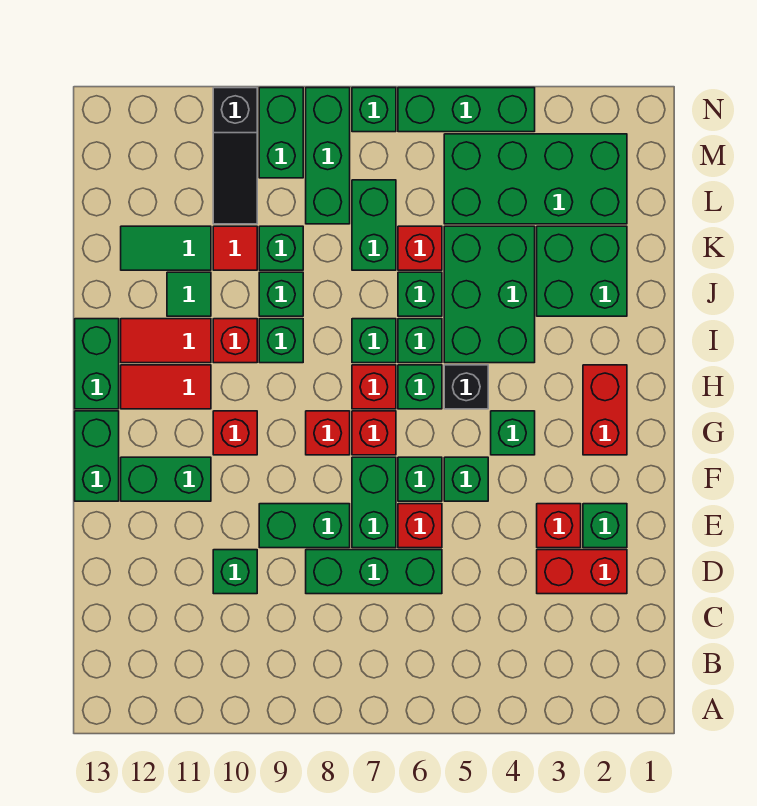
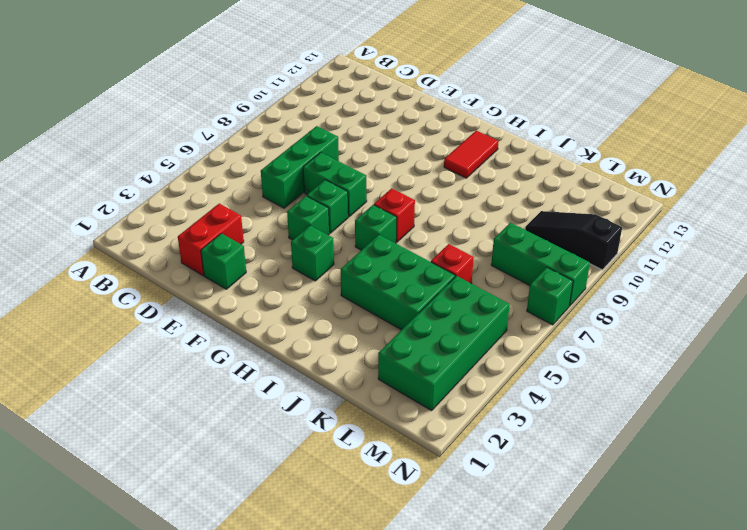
none -> green brick D10 level 1
none -> red brick E3 level 1
none -> red brick E6 level 1
none -> green brick E8:E9 level 1

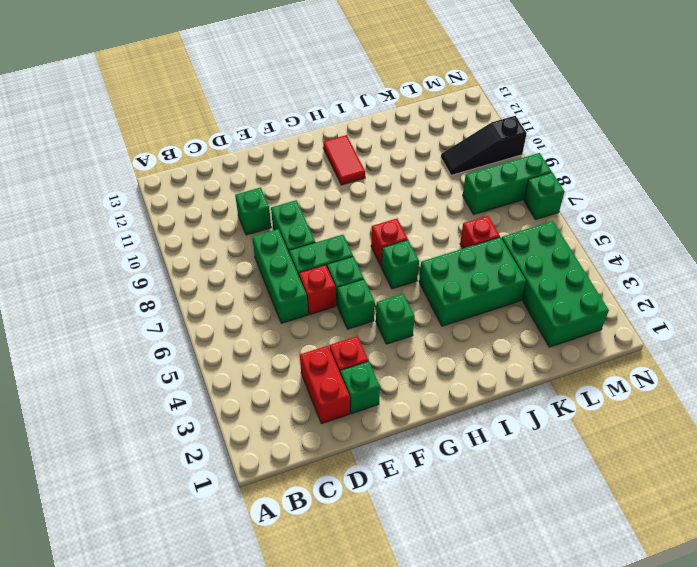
none -> green brick F11:F12 level 1
none -> green brick F13:G13 level 1
none -> red brick G2:H2 level 1
none -> red brick G7 level 1

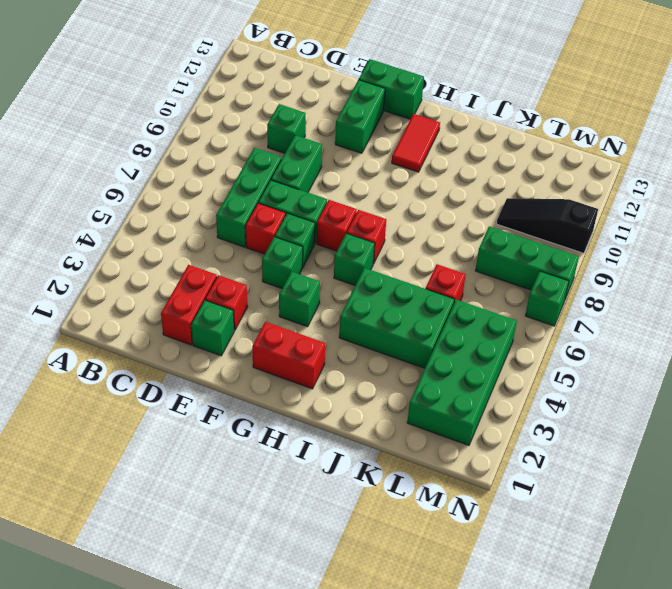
none -> red brick G8 level 1
none -> red brick G10 level 1
none -> black brick H5 level 1
none -> green brick H13:I13 level 1

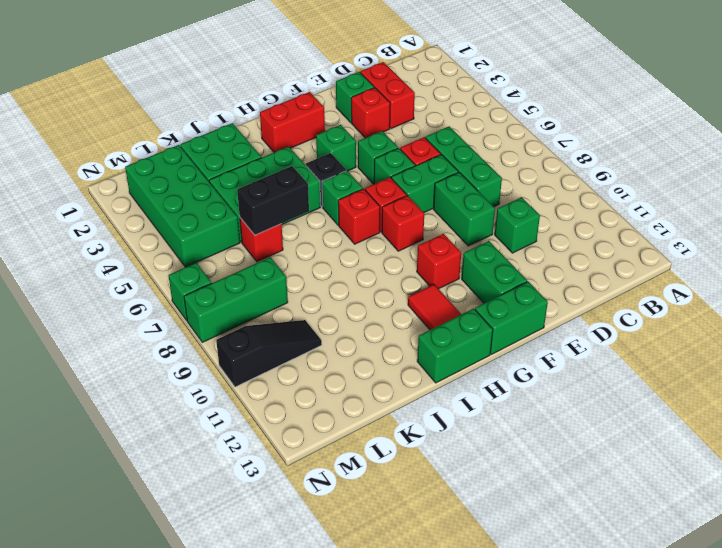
black brick J6:K6 level 2 -> none
none -> green brick I6 level 1
none -> green brick I7 level 1
none -> green brick I9 level 1
none -> red brick I10 level 1

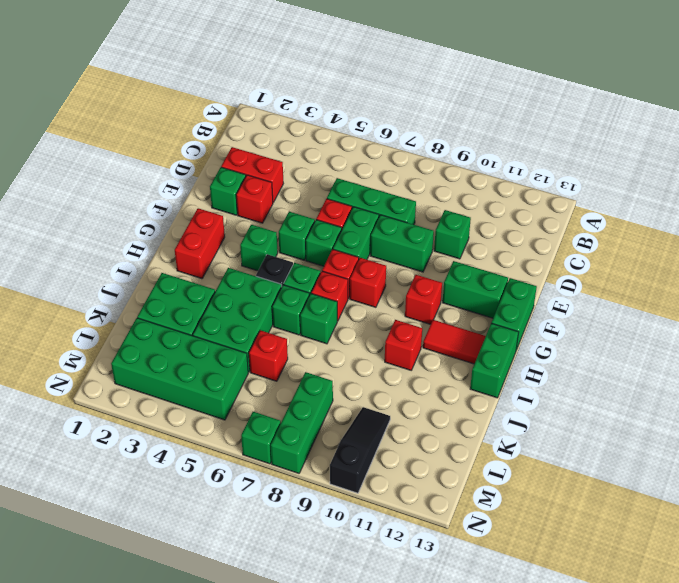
none -> green brick I9 level 1
none -> red tile I11:I12 level 1
none -> green brick J6 level 1
none -> green brick J9 level 1

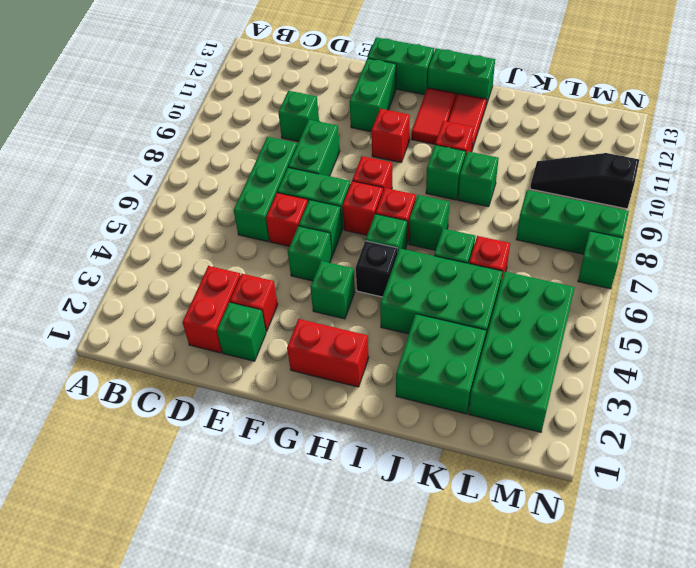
none -> green brick I6 level 1
none -> green tile J11 level 1
none -> green brick K7:L7 level 1
none -> green brick K9 level 1

